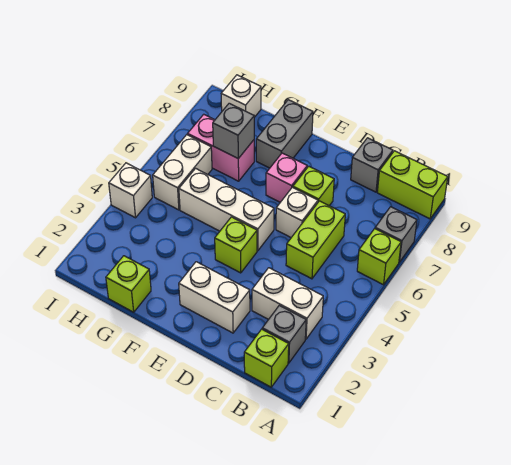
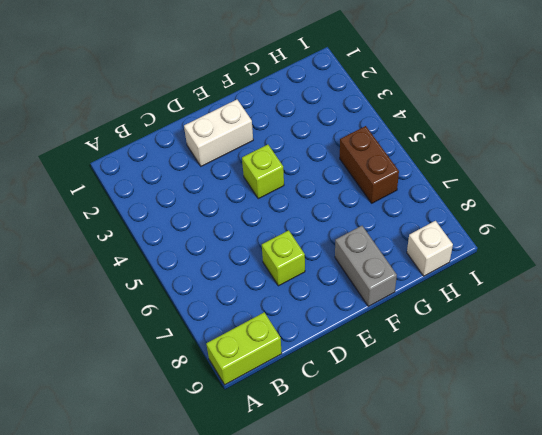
brown brick H5:H6 level 1 -> white brick H5:H6 level 1
none -> lime brick A6 level 1
none -> grey brick A7 level 1
none -> lime brick B1 level 1

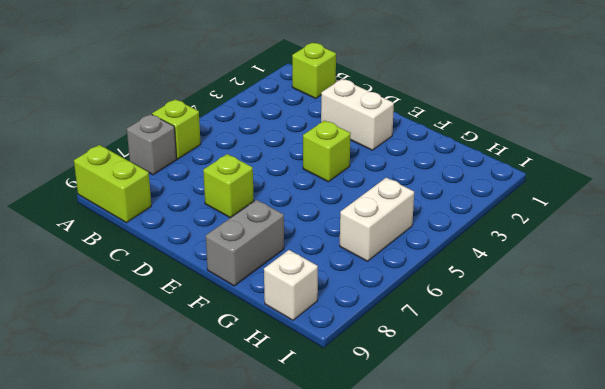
none -> grey brick B2 level 1
none -> white brick B3:C3 level 1
none -> lime brick C5:C6 level 1

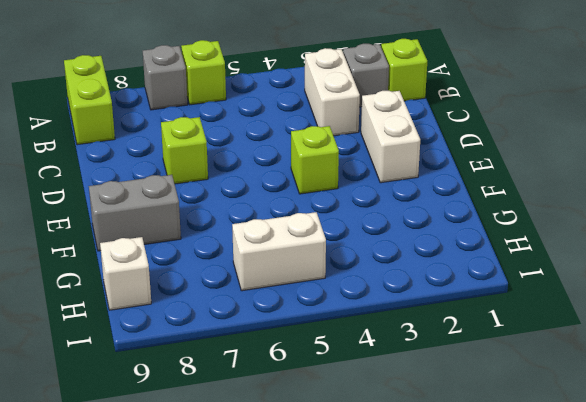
none -> lime brick C5:C6 level 1
none -> grey brick C9 level 1
none -> white brick D6 level 1

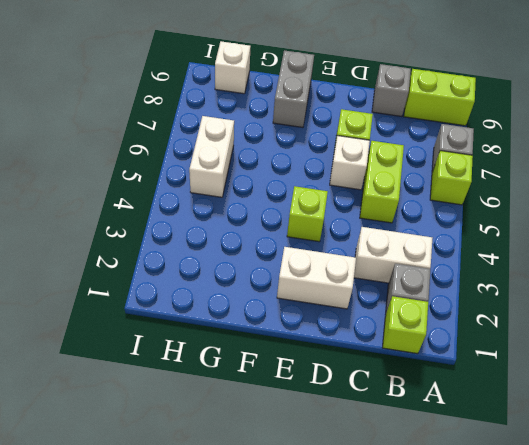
none -> white brick E5:G5 level 1
none -> pink brick E7 level 1
none -> lime brick G1 level 1

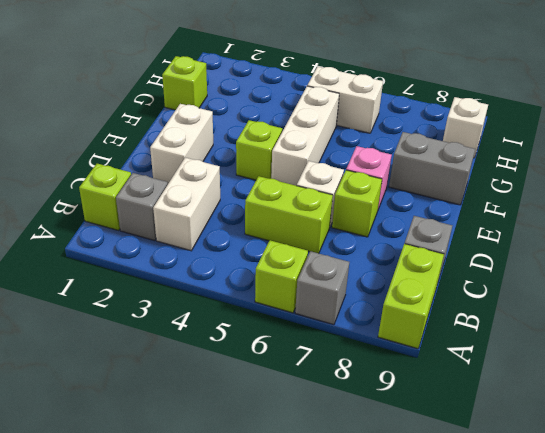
none -> pink brick G7:H7 level 1
none -> white brick I4 level 1
none -> grey brick G7 level 2

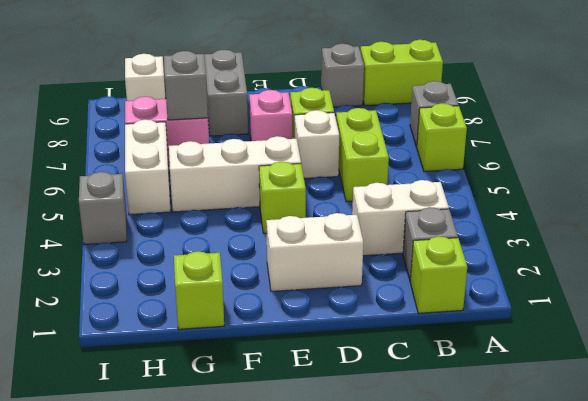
grey brick I4 level 1 -> white brick I4 level 1

